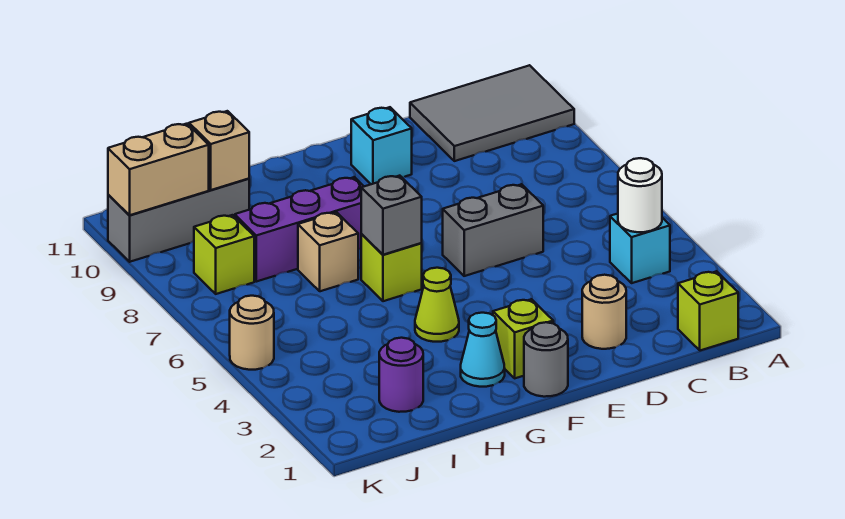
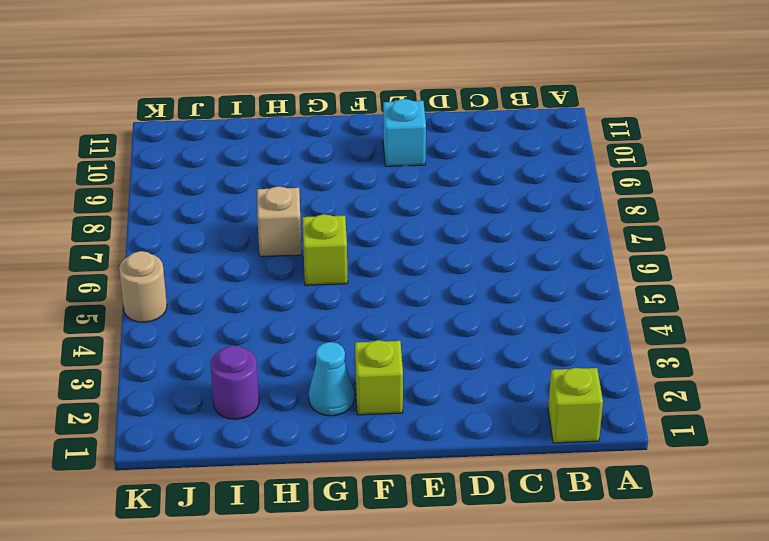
none -> grey tile A10:C11 level 1
none -> cyan brick B4 level 1
none -> tan round brick D2 level 1

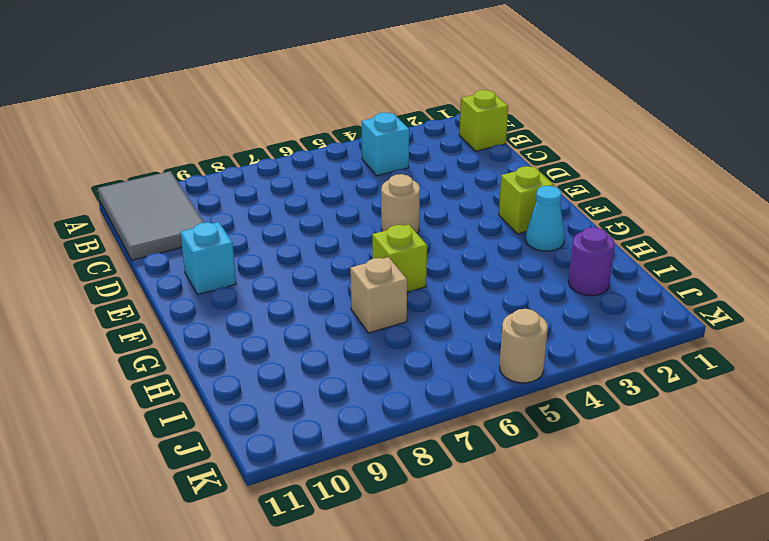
tan round brick E5 level 1 -> tan round brick D2 level 1
none -> grey brick D6:E6 level 1
none -> grey round brick F1 level 1
none -> lime cone G4 level 1

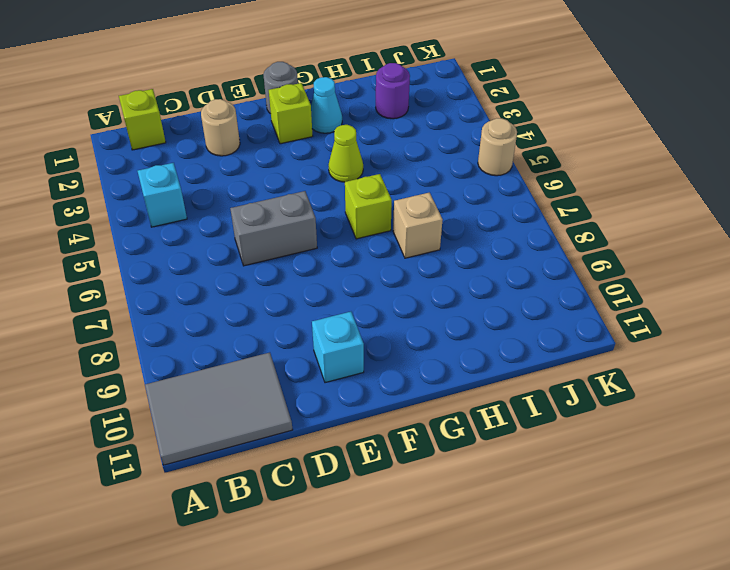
none -> purple brick G8:I8 level 1
none -> grey brick I10:K10 level 1
none -> lime brick J8 level 1

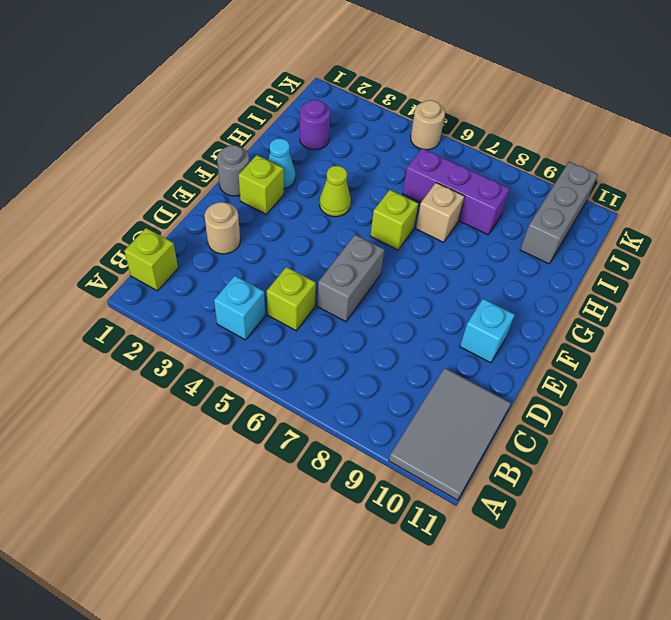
lime brick C5 level 1 -> lime brick J8 level 1
purple brick I6:I8 level 1 -> purple brick G8:I8 level 1
none -> white round brick B4 level 2
none -> grey brick G6 level 2
none -> tan brick I10 level 2

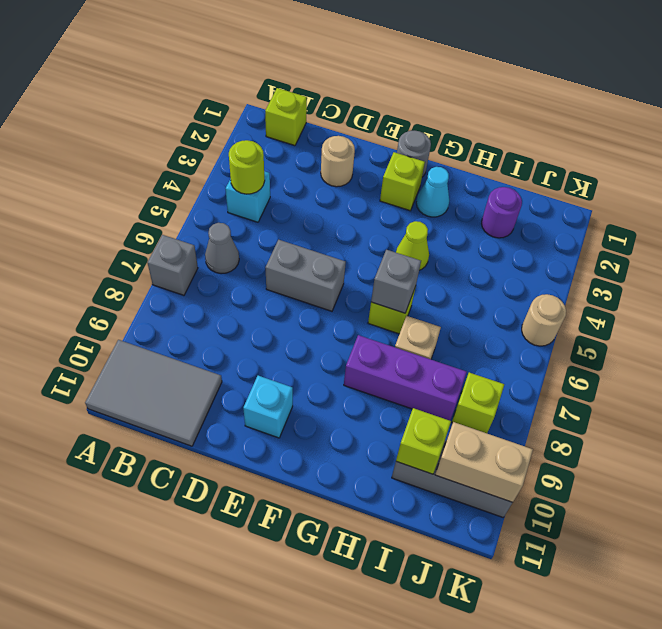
grey brick A7 level 1 -> none
lime round brick B4 level 2 -> white round brick B4 level 2
grey cone B6 level 1 -> none
lime brick I10 level 2 -> tan brick I10 level 2

